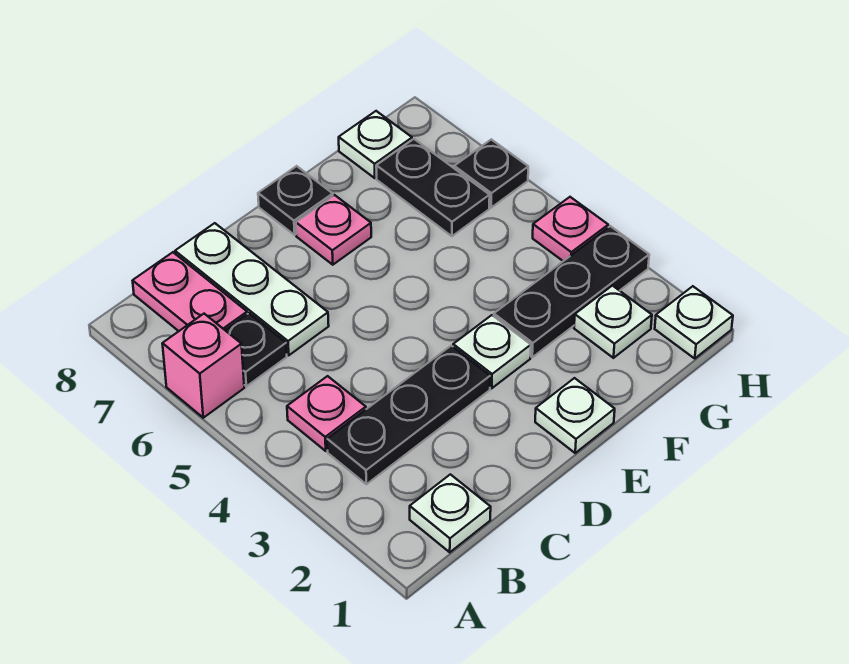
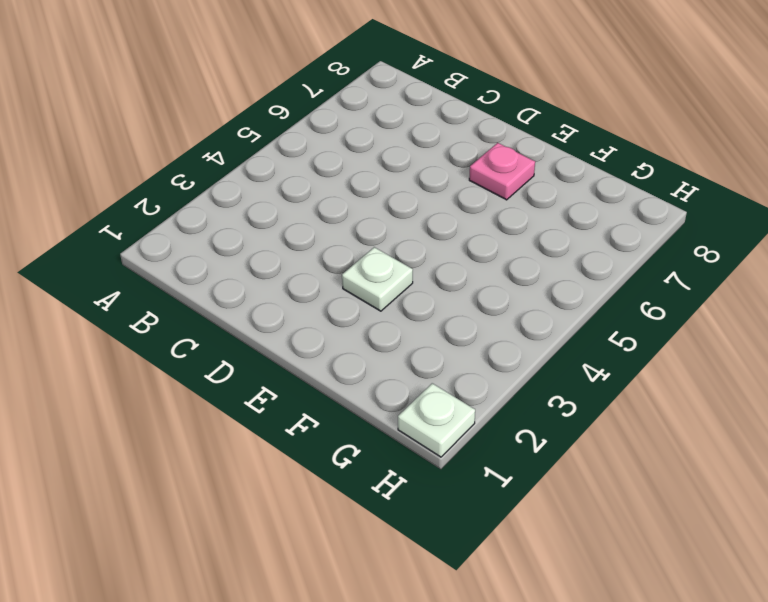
none -> pink brick A6 level 1
none -> white plate B1 level 1
none -> black plate B3:D3 level 1

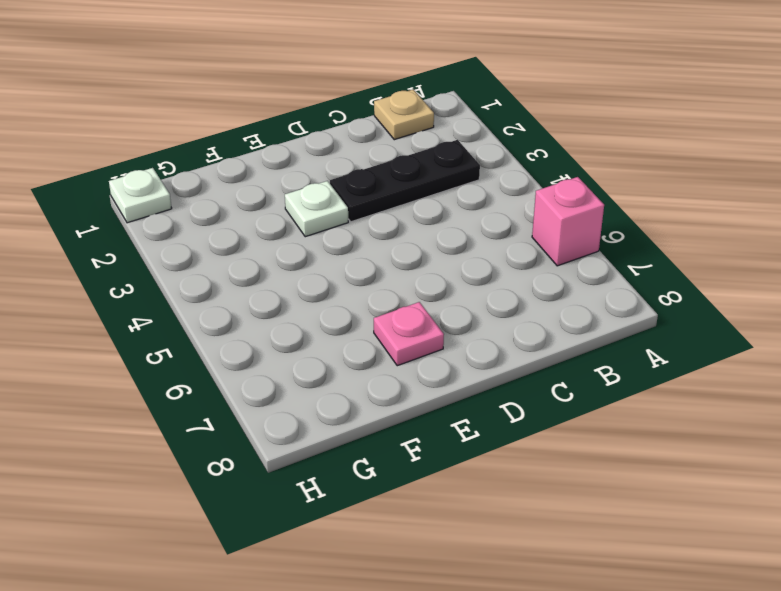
tan plate B1 level 1 -> white plate B1 level 1
none -> pink plate B4 level 1
none -> black plate B6 level 1
none -> pink plate B7:B8 level 1

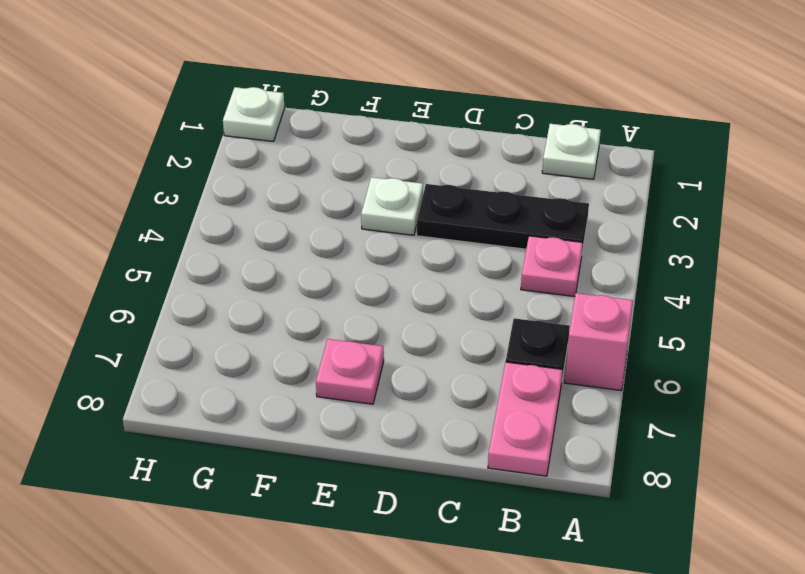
none -> white plate C6:C8 level 1
none -> white plate E1 level 1
none -> black plate E8 level 1

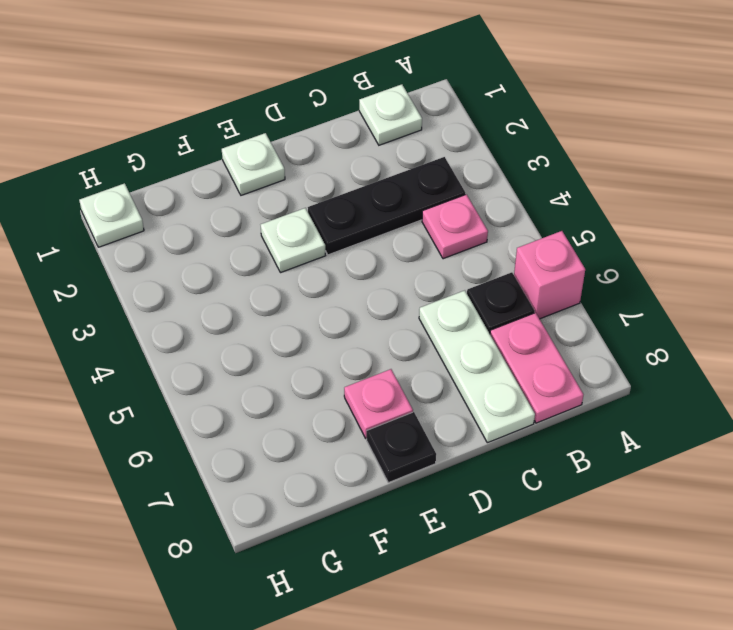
none -> black plate F3:H3 level 1
none -> white plate G2 level 1
none -> black plate G6:G7 level 1

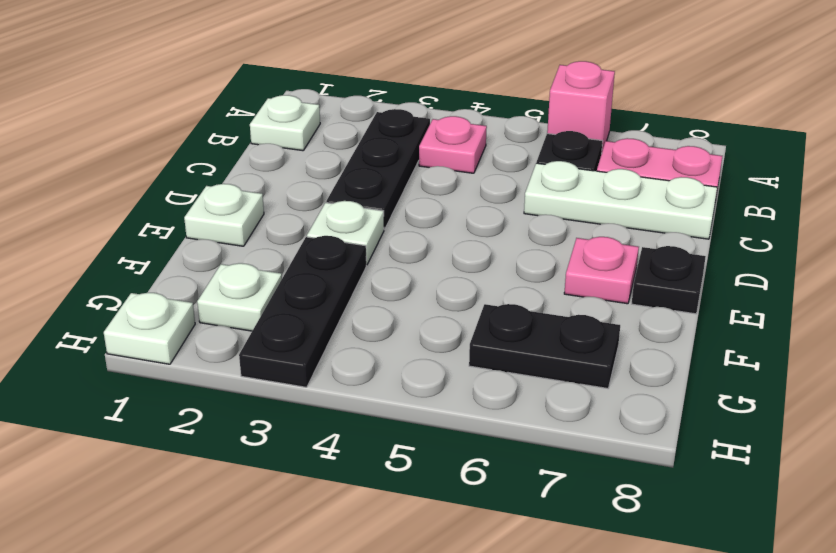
none -> white plate G8 level 1
none -> pink plate H4 level 1
none -> black plate H6 level 1

